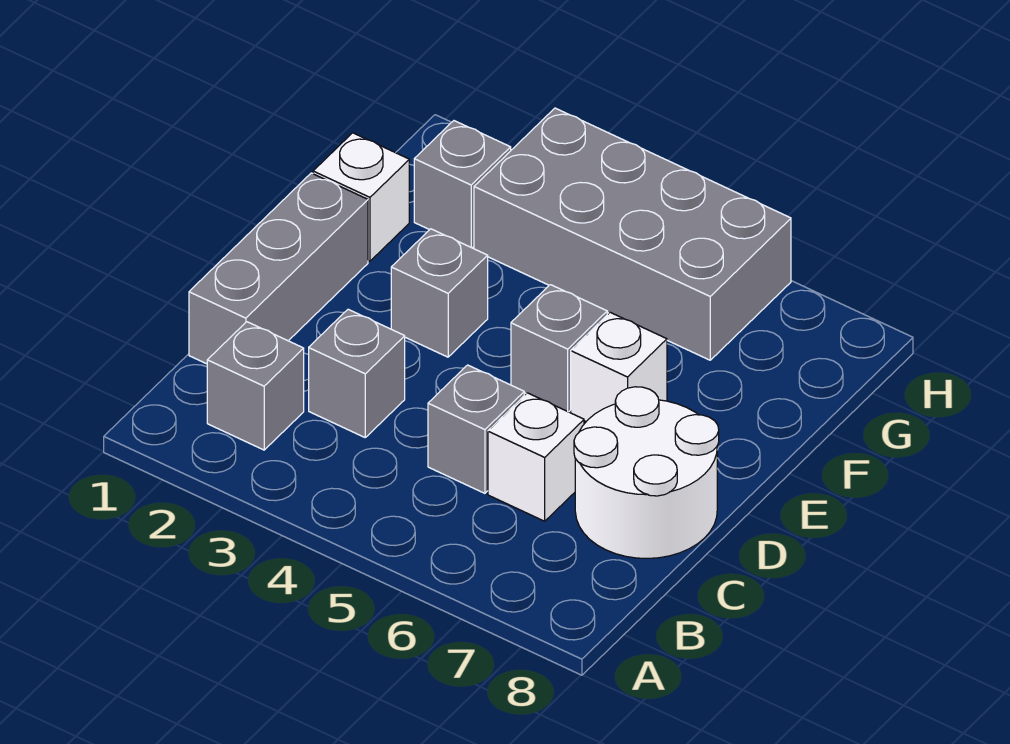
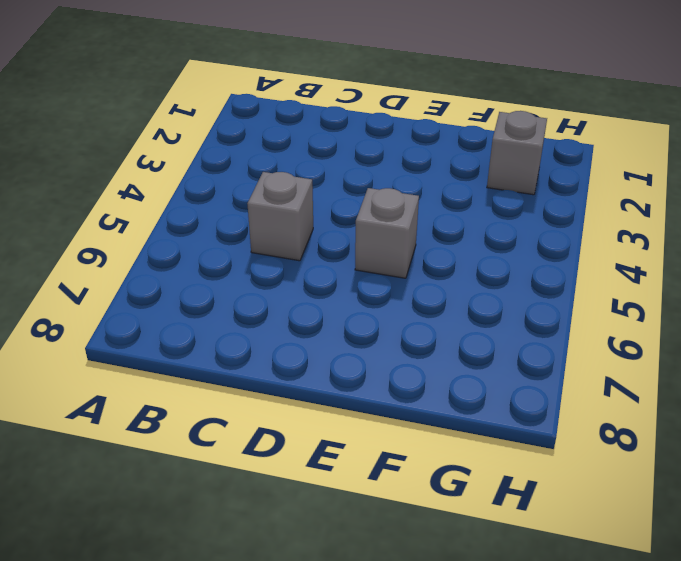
none -> grey brick B2 level 1
none -> grey brick C1:E1 level 1
none -> grey brick C3 level 1

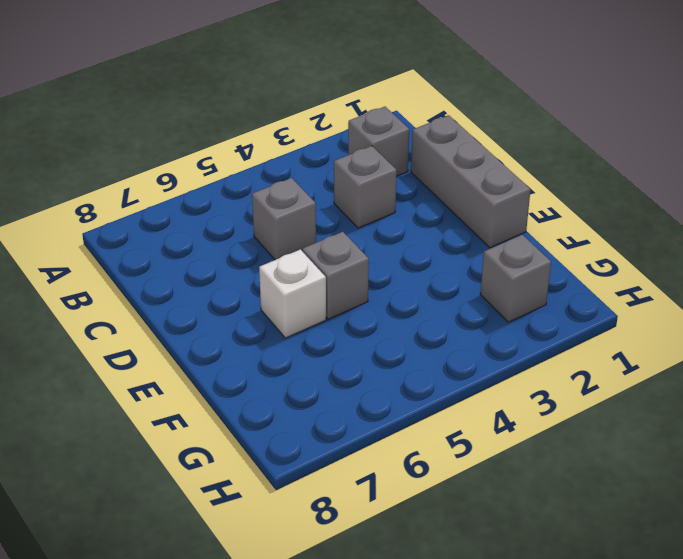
none -> white brick C6 level 1
none -> white round brick C7:D8 level 1
none -> grey brick E3 level 1

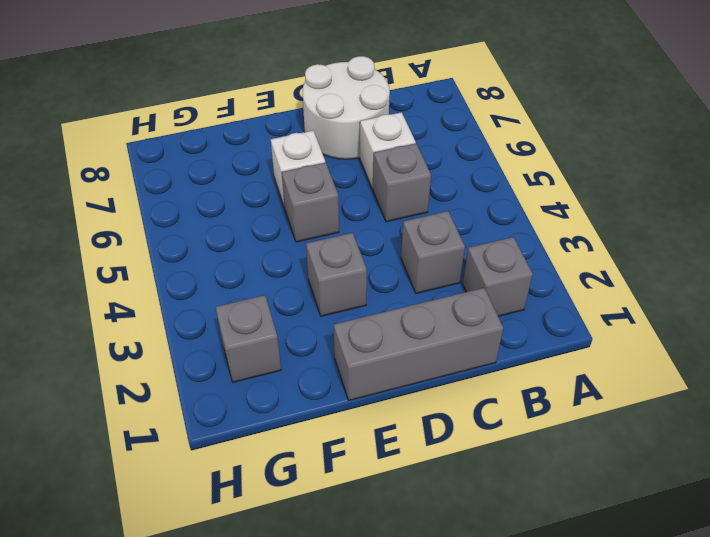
none -> white brick F1 level 1
none -> grey brick G3:H6 level 1

